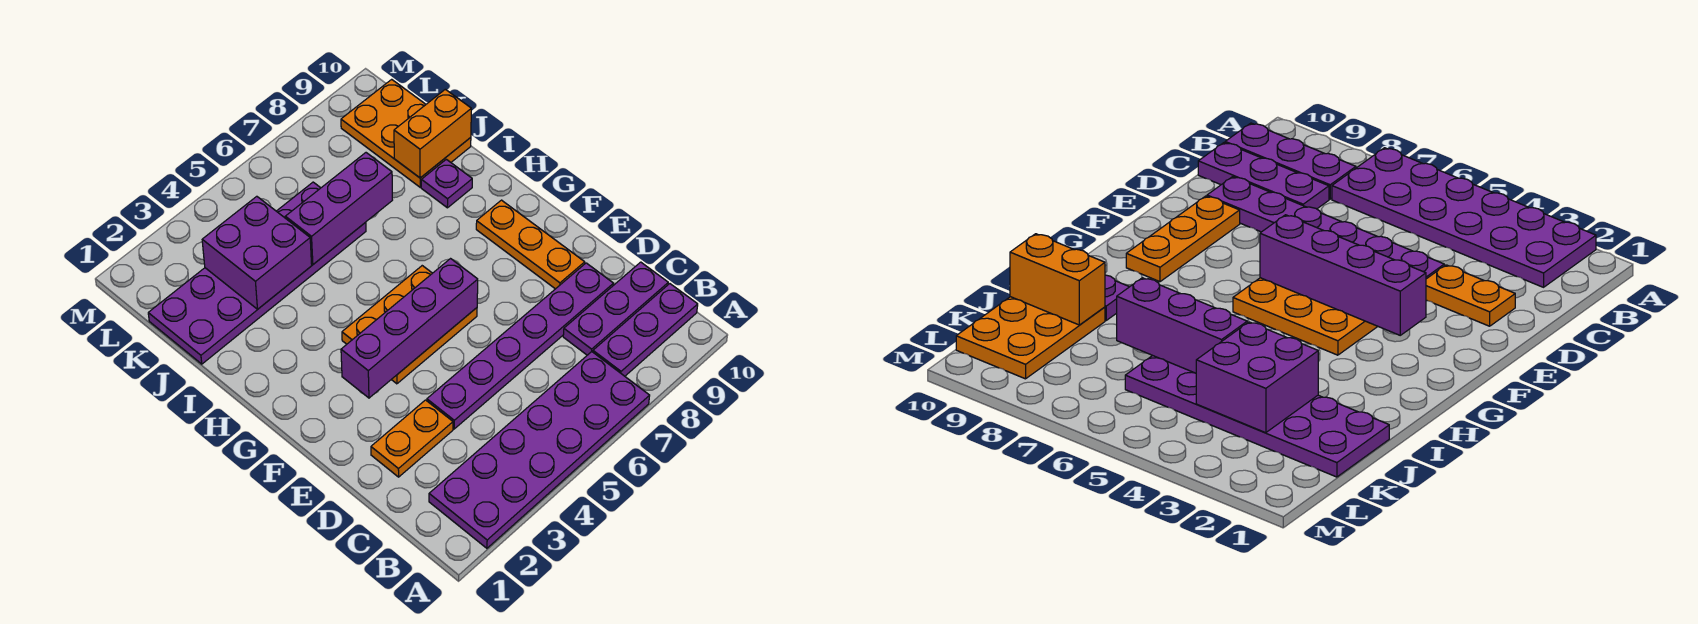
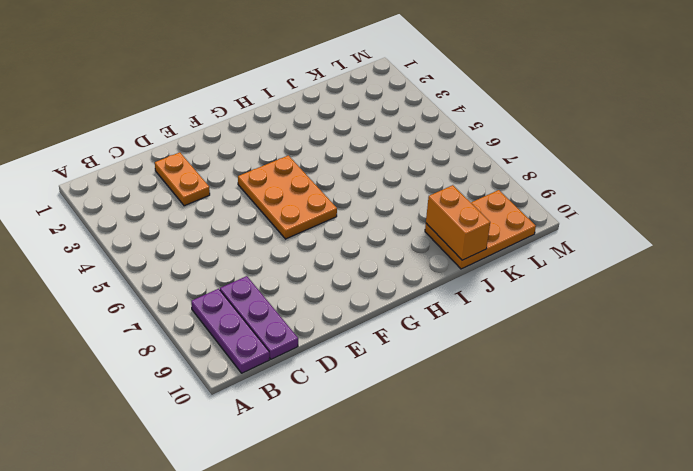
none -> purple plate A2:B7 level 1
none -> purple plate D4:D9 level 1
none -> orange plate E9:G9 level 1

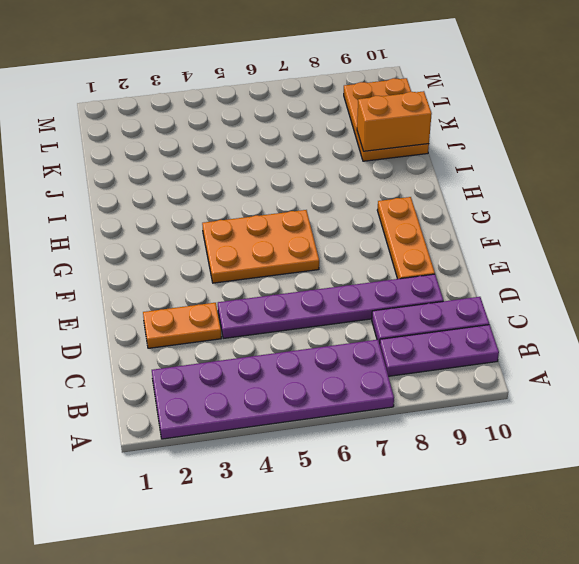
none -> purple plate I9 level 1
none -> purple plate J1:K6 level 1
none -> purple brick F3:F6 level 2

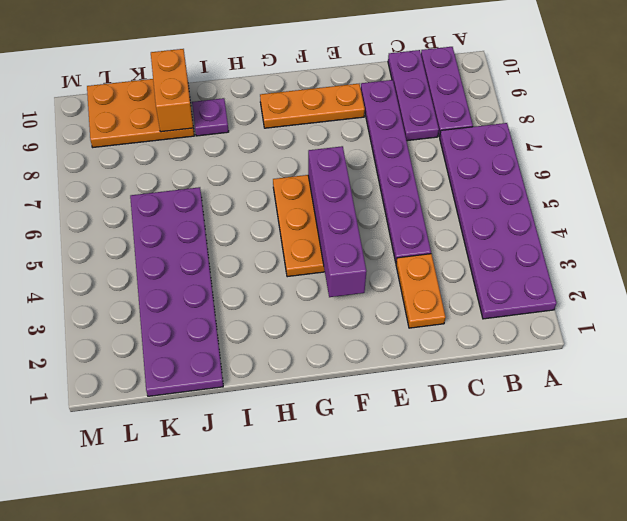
none -> purple brick J3:K4 level 2
none -> purple brick J5:J7 level 2

